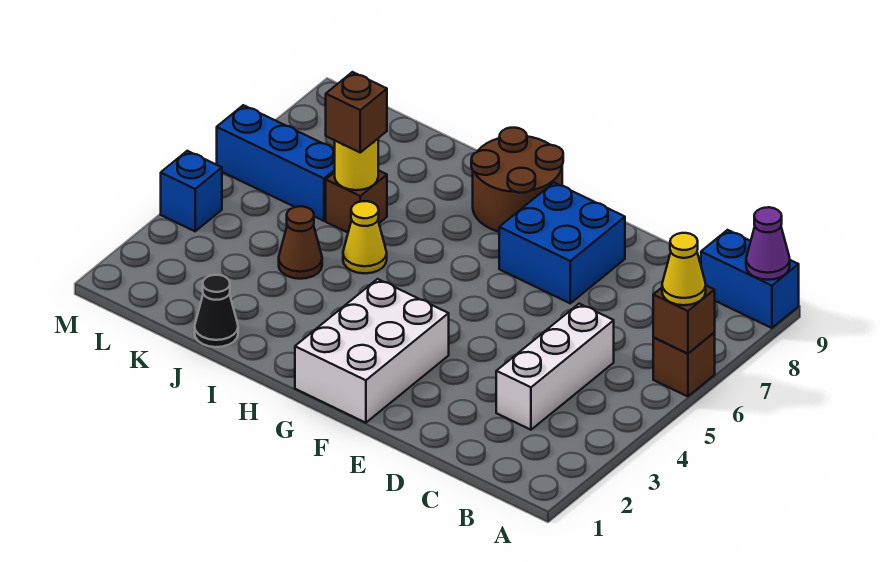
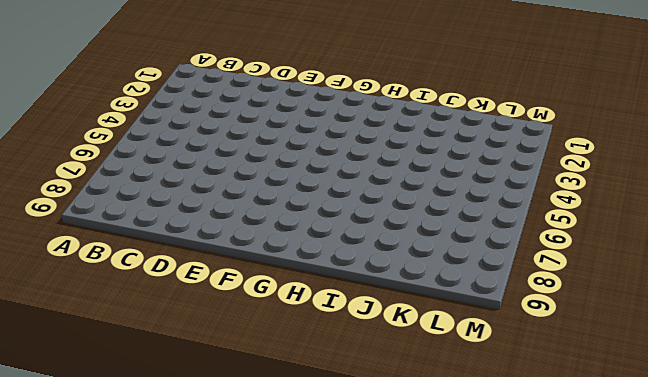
none -> brown brick A6 level 1
none -> blue brick A9:B9 level 1
none -> white brick C3:C5 level 1

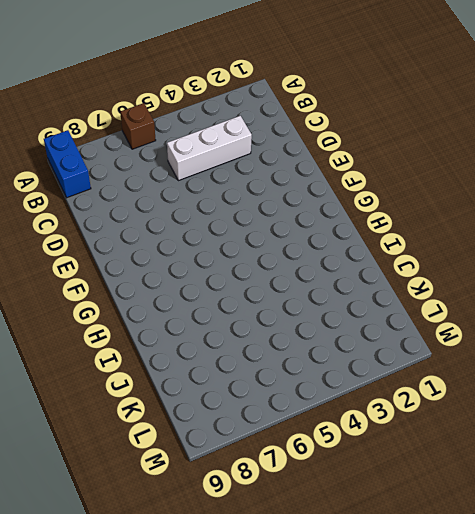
none -> blue brick E7:F8 level 1
none -> white brick F1:G3 level 1
none -> brown round brick G8:H9 level 1

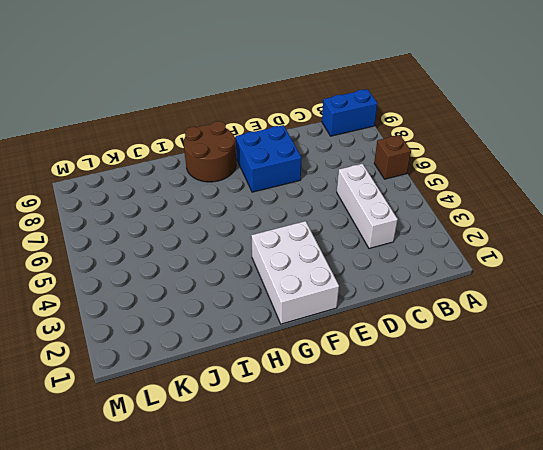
none -> yellow cone I5 level 1
none -> black cone J1 level 1
none -> brown cone J4 level 1

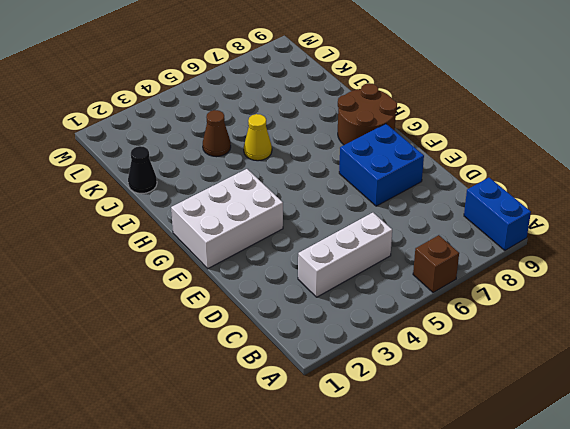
none -> brown brick J6 level 1
none -> blue brick K6:M6 level 1
none -> blue brick M4 level 1

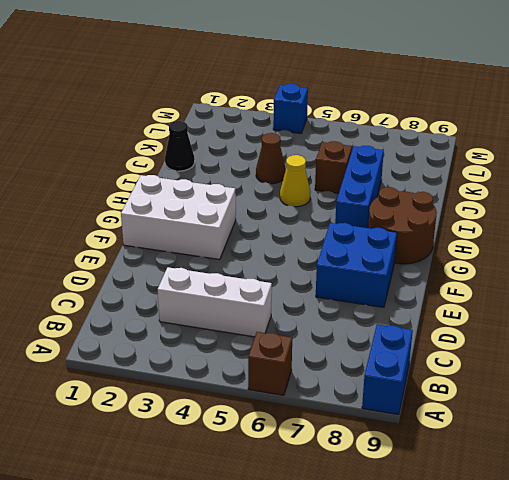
blue brick H7:J7 level 1 -> blue brick K6:M6 level 1
none -> brown brick A6 level 2
none -> purple cone A9 level 2
none -> yellow round brick J6 level 2

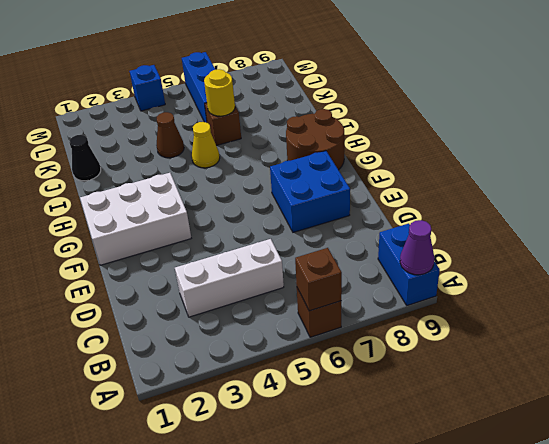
none -> yellow cone A6 level 3
none -> brown brick J6 level 3

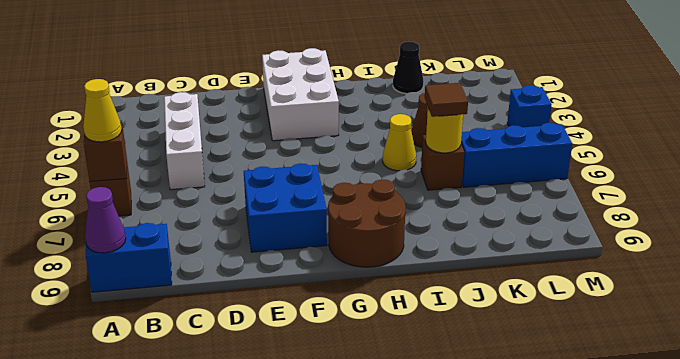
brown tile J6 level 3 -> brown brick J6 level 3

